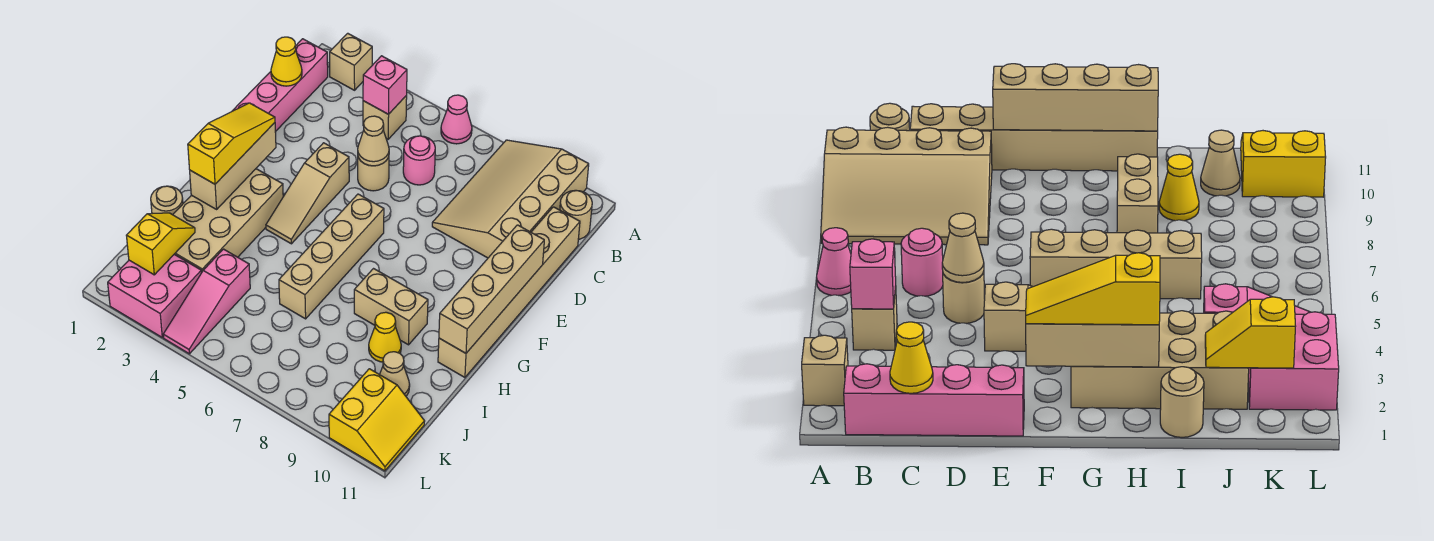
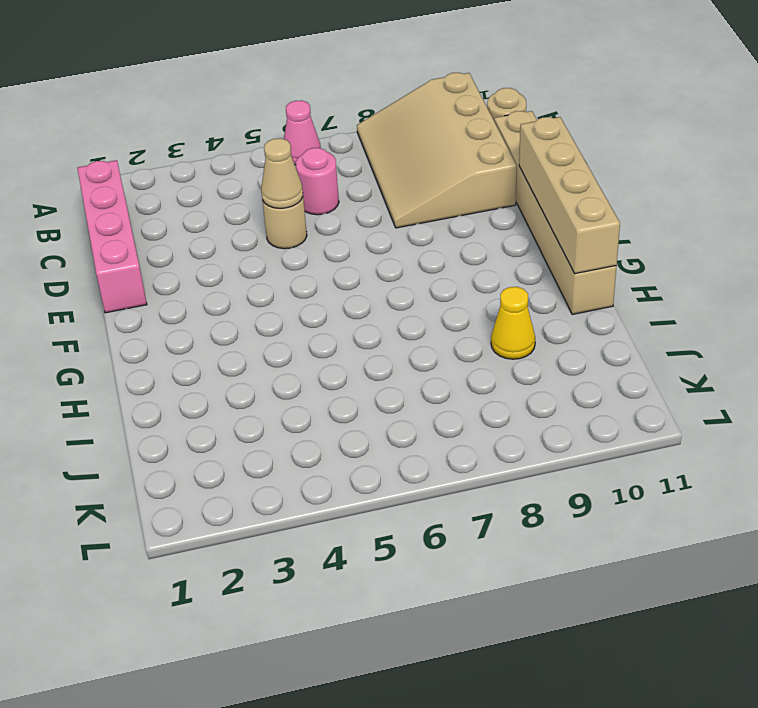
none -> tan brick A2 level 1
none -> tan brick B4 level 1
none -> tan slope E4:G4 level 1 top E

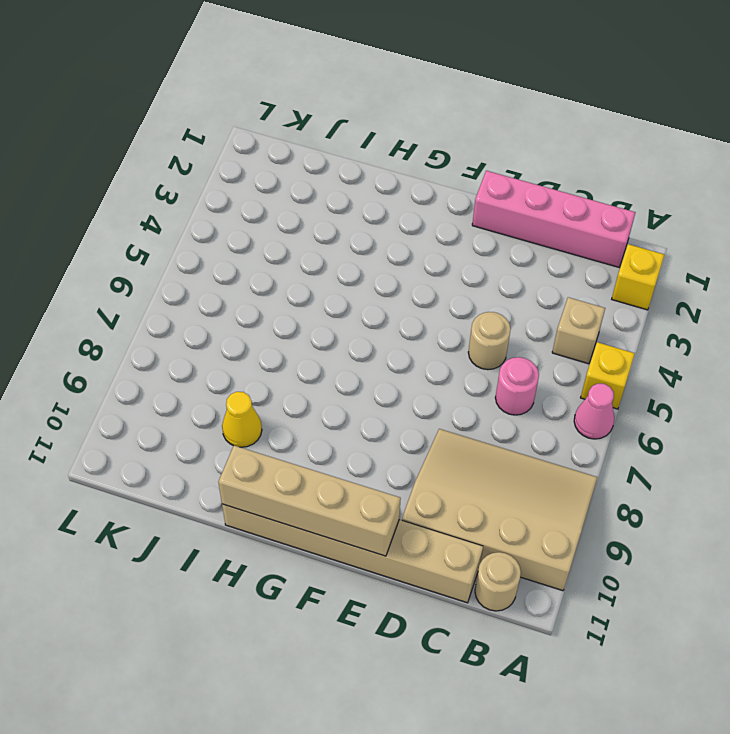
yellow brick A2 level 1 -> tan brick A2 level 1
yellow brick A5 level 1 -> none
none -> tan slope E4:G4 level 1 top E
none -> tan brick F6:I6 level 1
none -> tan brick G2:J3 level 1

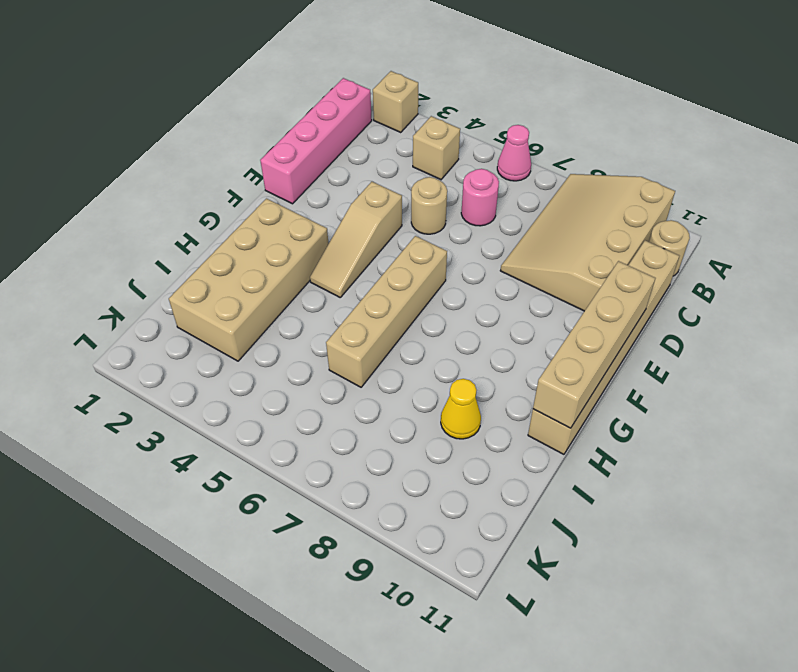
none -> tan brick H8:H9 level 1
none -> tan round brick I1 level 1
none -> pink slope J4:L4 level 1 top J

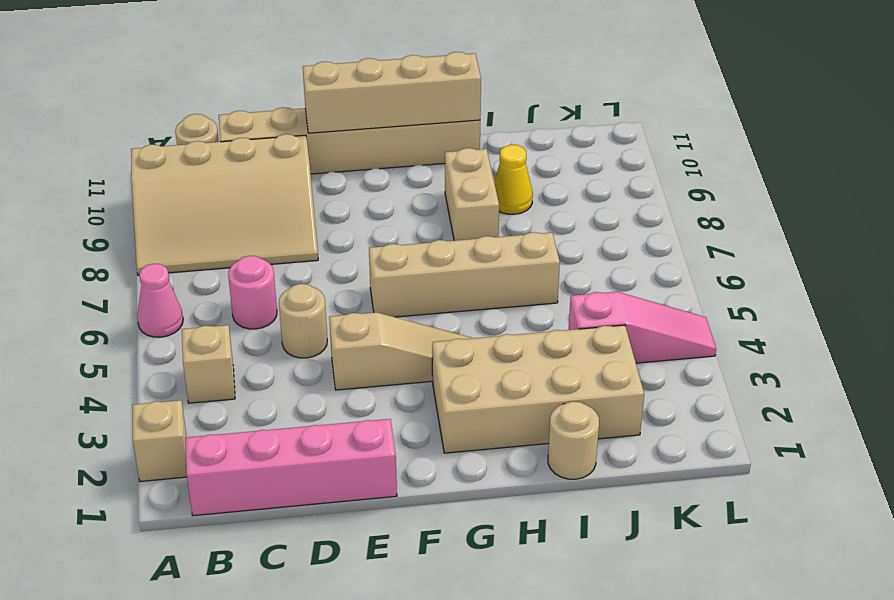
none -> tan cone J10 level 1
none -> pink brick K2:L3 level 1
none -> yellow slope K10:L11 level 1 top 10

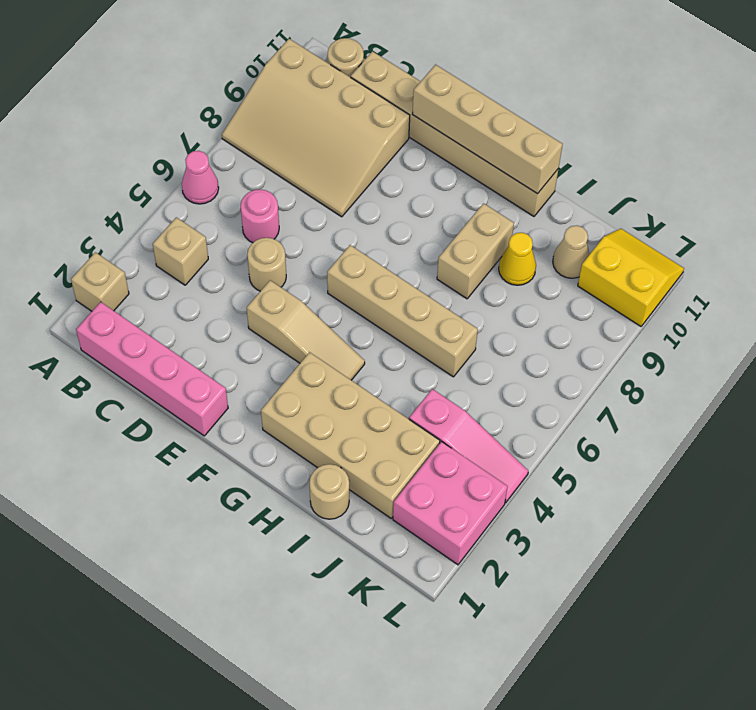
none -> pink brick B4 level 2
none -> yellow cone C1 level 2
none -> tan cone D5 level 2

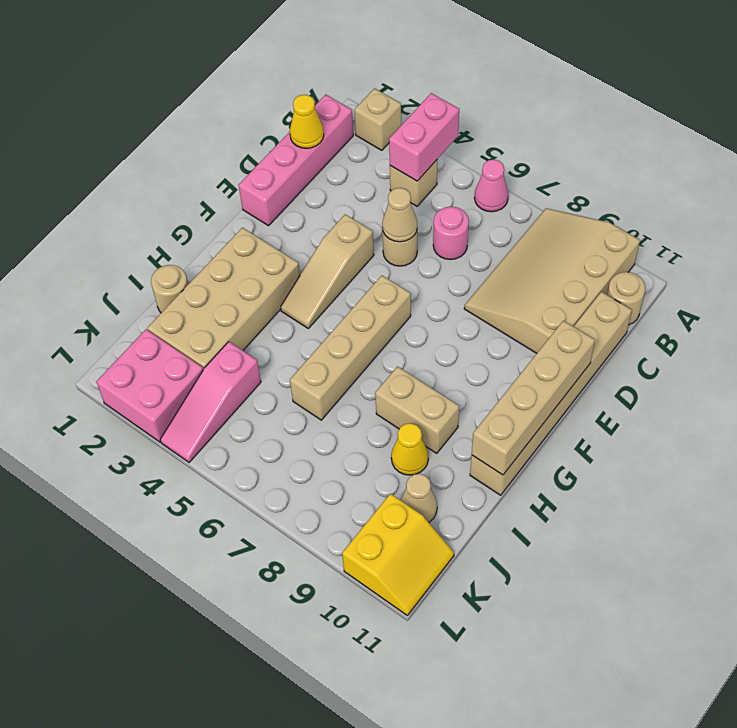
pink brick A4:B4 level 2 -> pink brick B4 level 2
none -> tan brick F2:H2 level 2
none -> yellow slope J2:K2 level 2 top K
none -> yellow slope F2:H2 level 3 top H

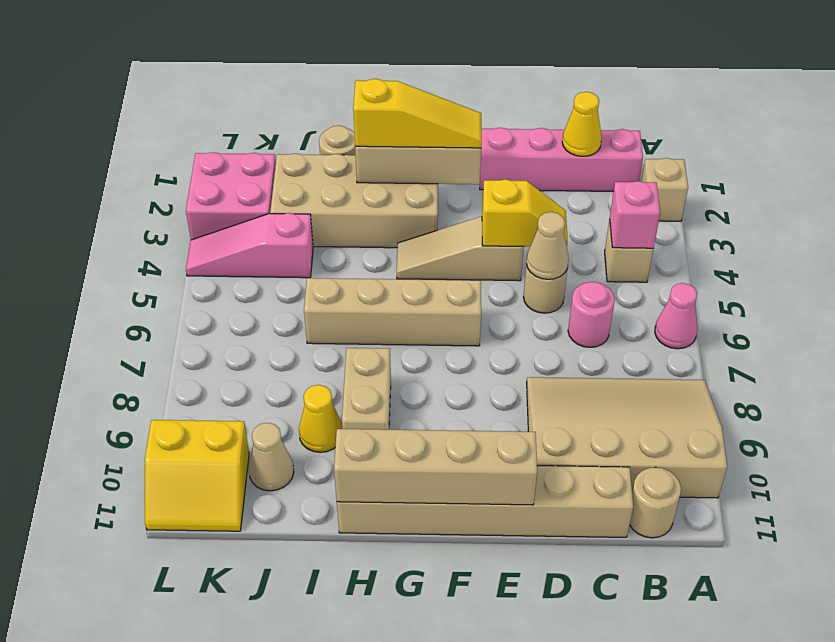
yellow slope D4:E4 level 2 top E -> yellow slope J2:K2 level 2 top K

